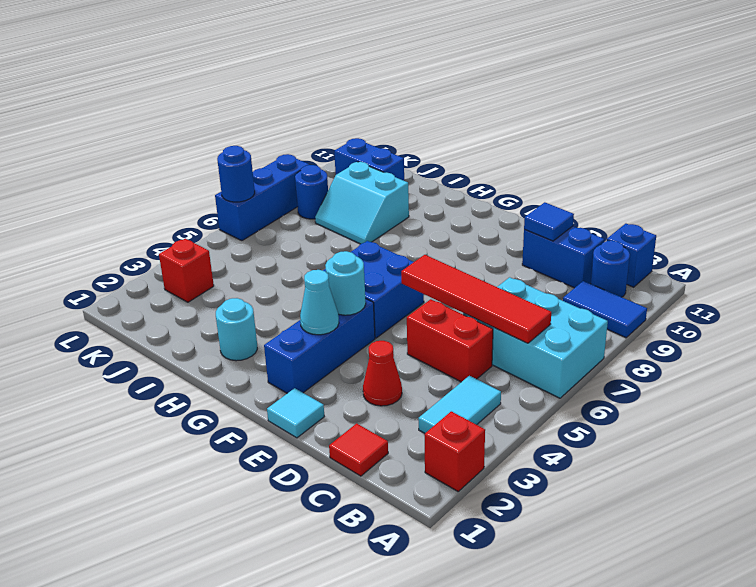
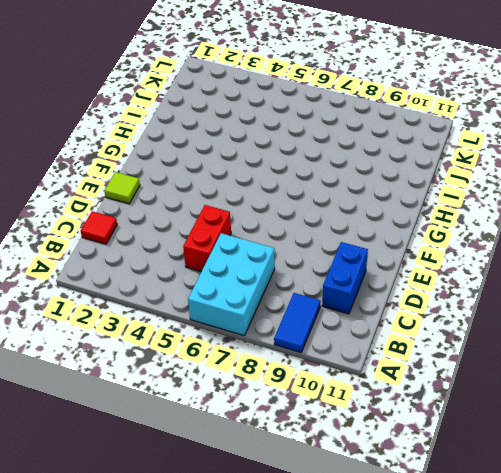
lime tile E1 level 1 -> cyan tile E1 level 1
none -> red brick A2 level 1
none -> cyan tile B3:B4 level 1
none -> blue round brick B10 level 1

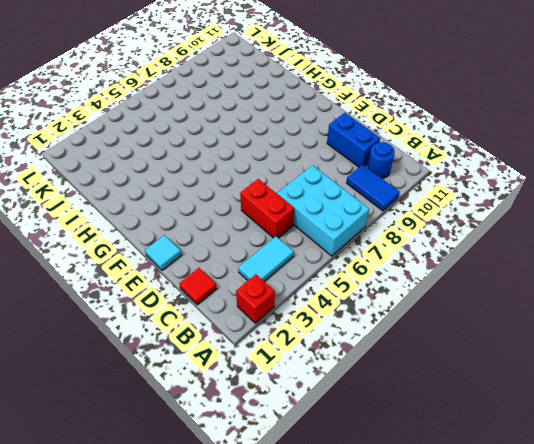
none -> blue brick B11 level 1
none -> red cone D3 level 1
none -> blue brick F2:F4 level 1

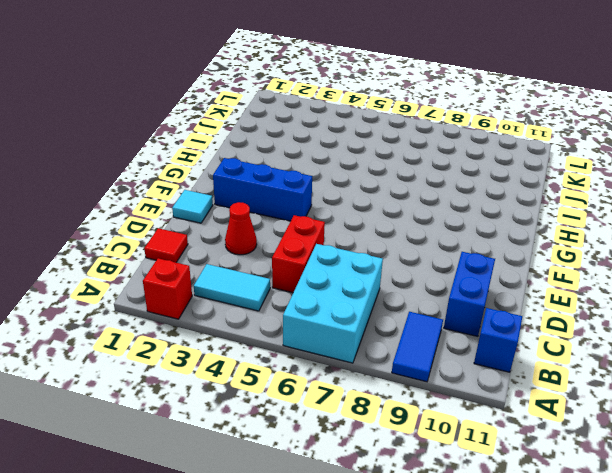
none -> blue round brick B10 level 1
none -> blue brick F5:G6 level 1
none -> cyan round brick H2 level 1

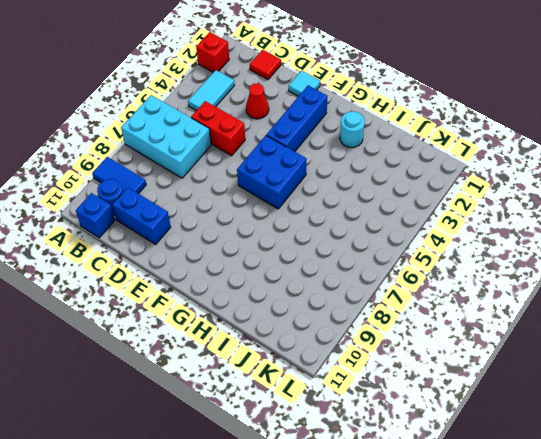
none -> cyan slope I8:J9 level 1 top 9
none -> blue brick J10:K10 level 1
none -> red brick K3 level 1

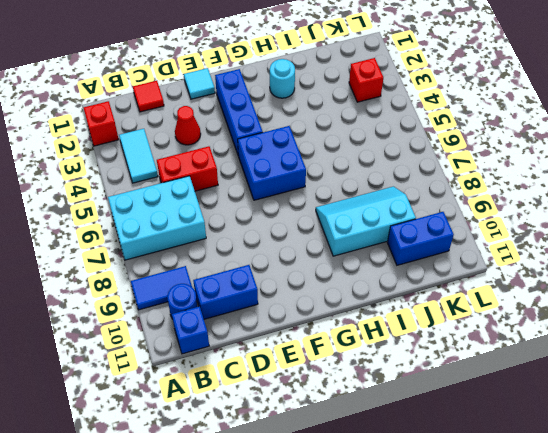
cyan slope H8:J9 level 1 top 9 -> cyan slope I8:J9 level 1 top 9
none -> blue round brick K8 level 1
none -> blue brick L6:L8 level 1
none -> red tile B6:E6 level 2

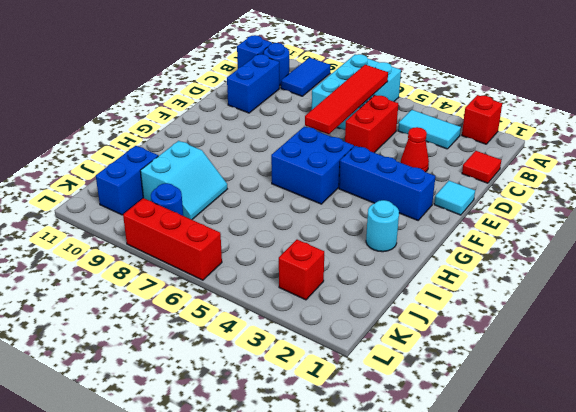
red brick L6:L8 level 1 -> blue brick L6:L8 level 1
none -> blue tile D10 level 2
none -> cyan cone F3 level 2
none -> cyan round brick F4 level 2

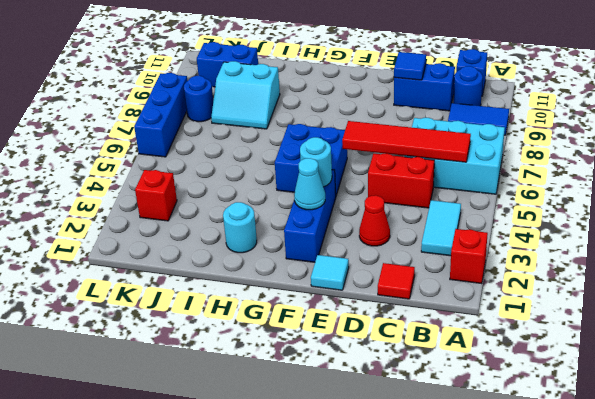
none -> blue round brick L6 level 2

